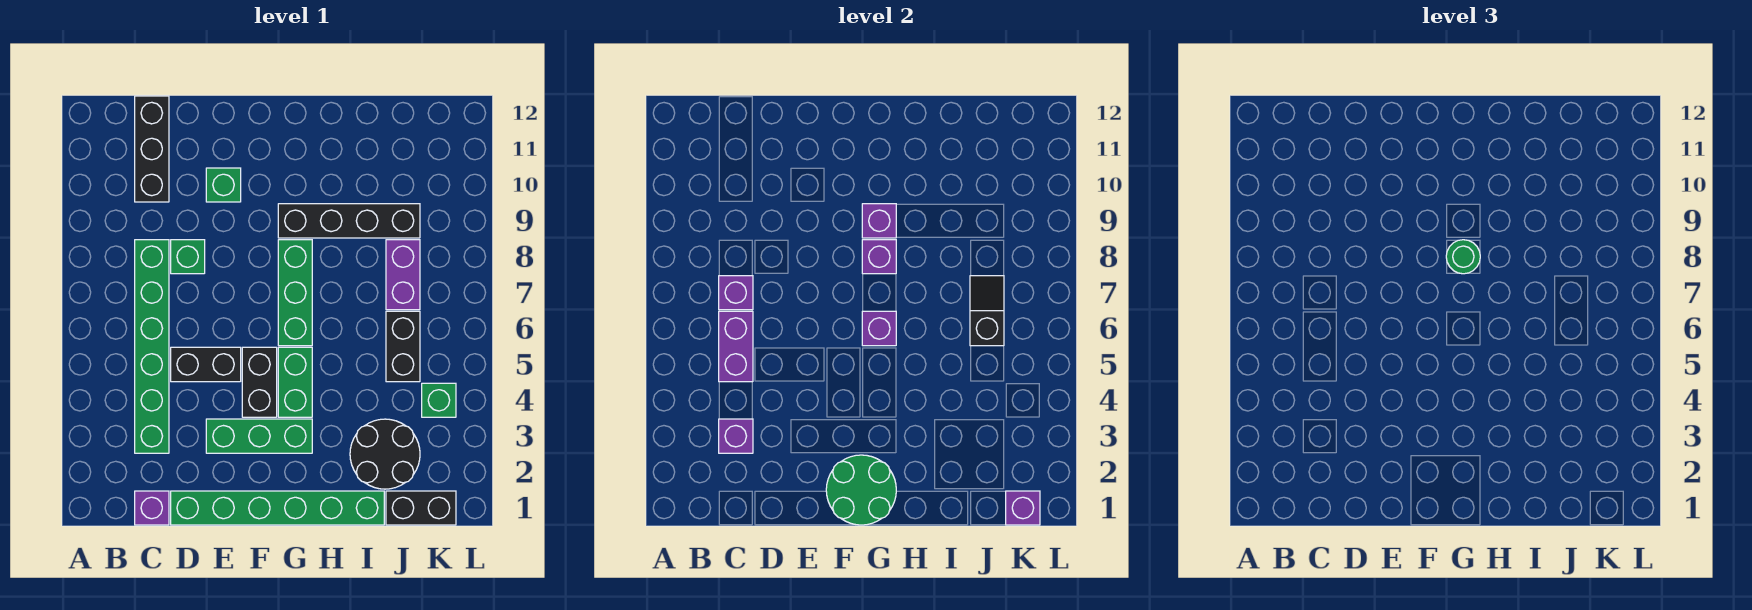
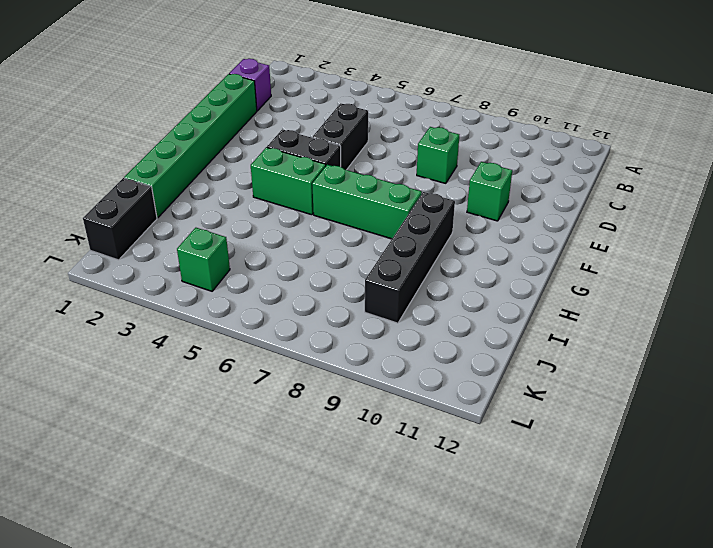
none -> green brick C3:C8 level 1
none -> black brick C10:C12 level 1
none -> green brick E3:G3 level 1

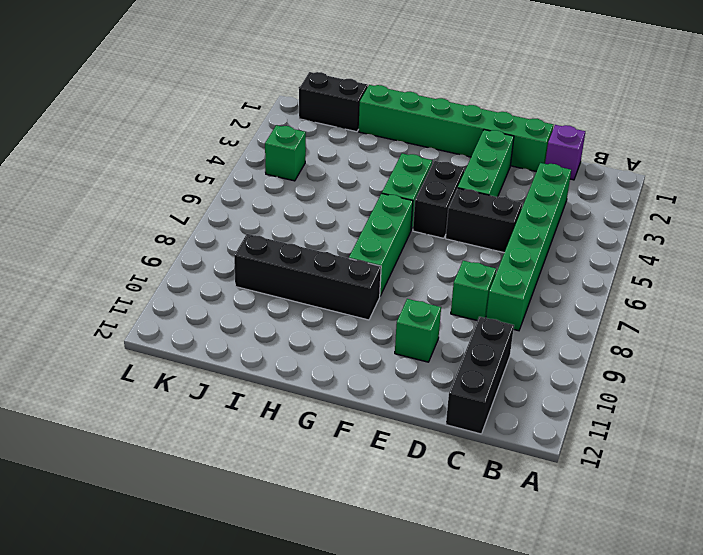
green brick E2:E4 level 1 -> green brick E3:G3 level 1
none -> black round brick I2:J3 level 1
none -> black brick J5:J6 level 1
none -> purple brick J7:J8 level 1

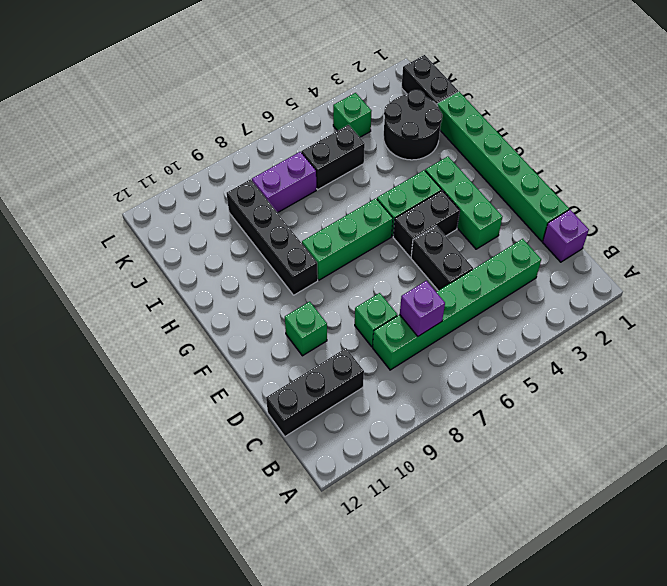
none -> purple brick C3 level 2
none -> purple brick C5:C6 level 2
none -> green round brick F1:G2 level 2

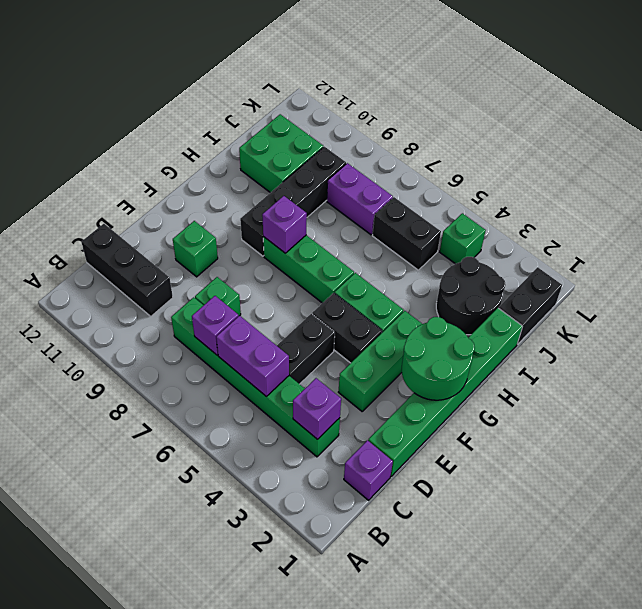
green brick I10:J11 level 1 -> none
none -> purple brick G6 level 2
none -> purple brick G9 level 2
none -> black slope J6:J7 level 2 top 6

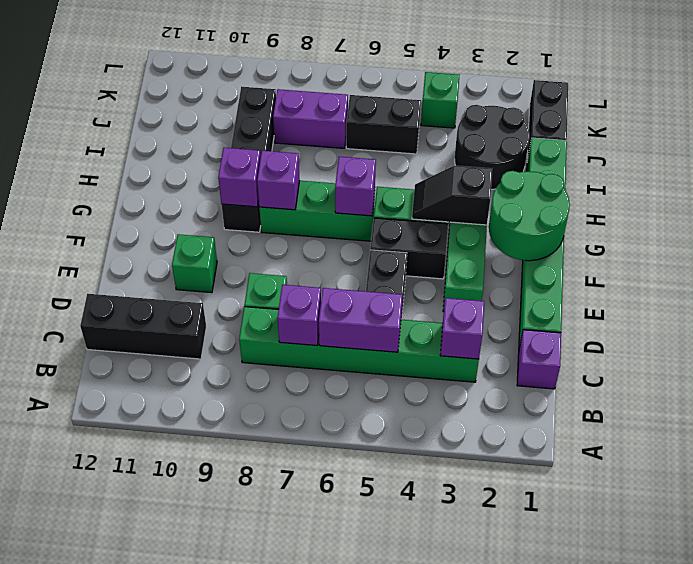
black slope G3:G4 level 2 top 3 -> black slope J6:J7 level 2 top 6
none -> purple brick K1 level 2
none -> green round brick G8 level 3

